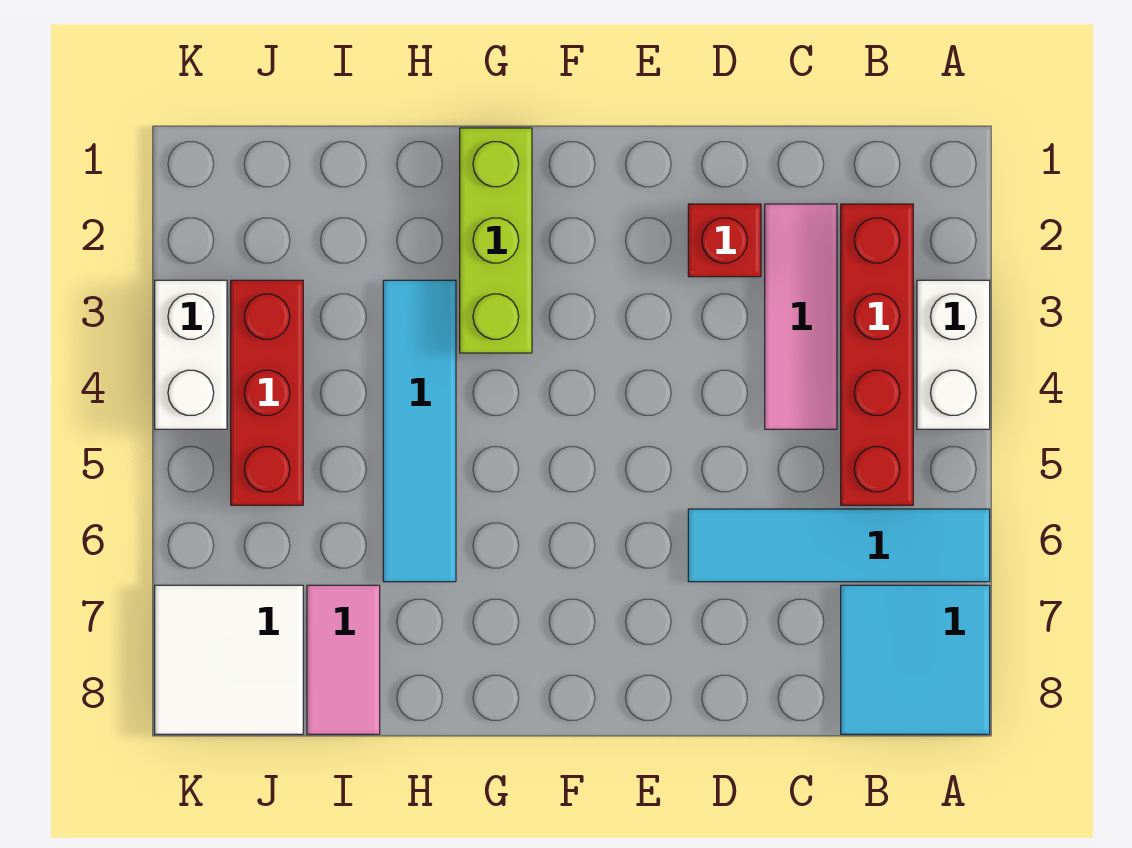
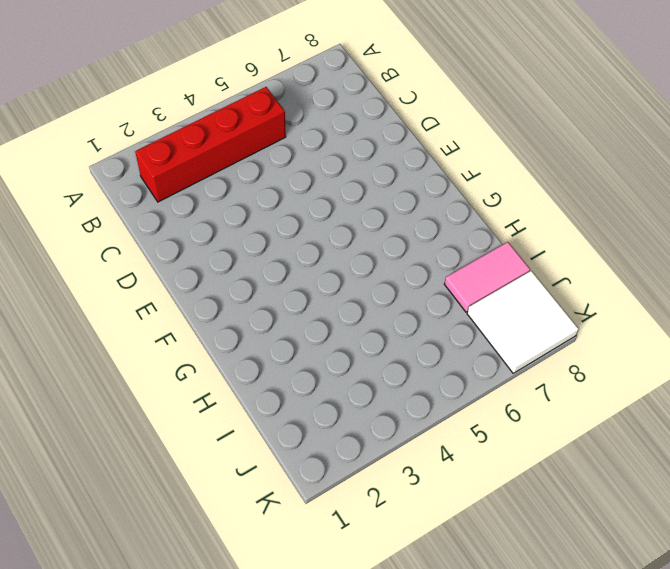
none -> white brick A3:A4 level 1
none -> cyan tile A6:D6 level 1
none -> cyan tile A7:B8 level 1

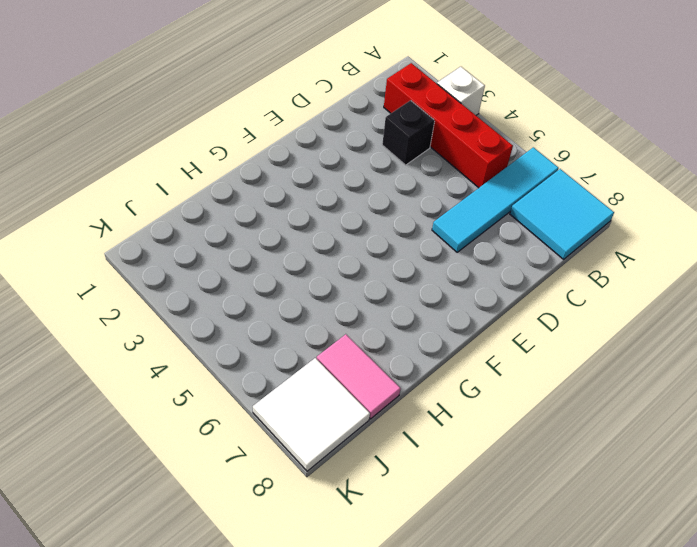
white brick A3 level 1 -> white brick A3:A4 level 1
black brick C3 level 1 -> pink tile C2:C4 level 1
none -> red brick D2 level 1
none -> lime brick G1:G3 level 1
none -> cyan tile H3:H6 level 1

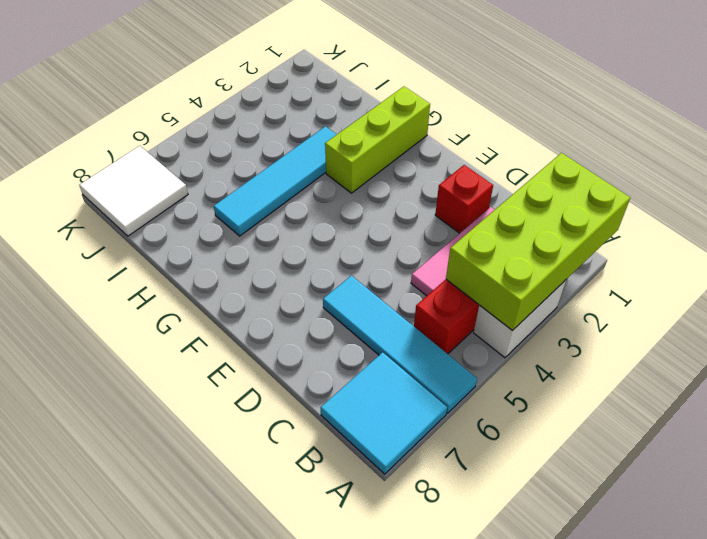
lime brick A1:B4 level 2 -> none
none -> pink tile I7:I8 level 1
none -> red brick J3:J5 level 1
none -> white brick K3:K4 level 1

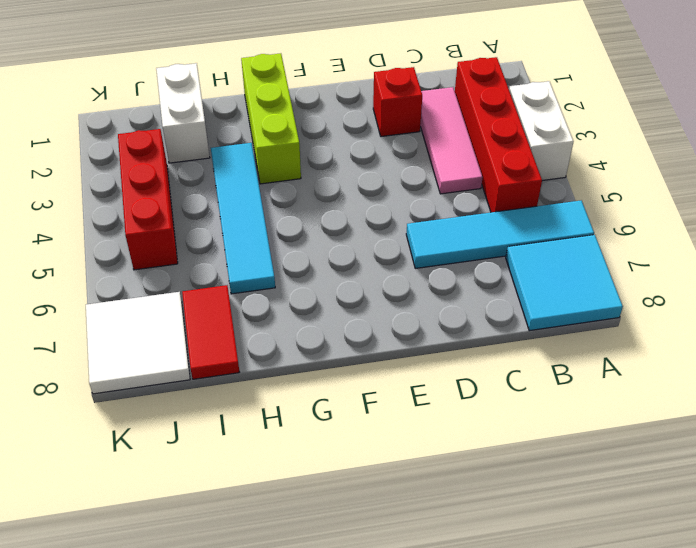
white brick I1:I2 level 1 -> white brick K3:K4 level 1
red tile I7:I8 level 1 -> pink tile I7:I8 level 1

